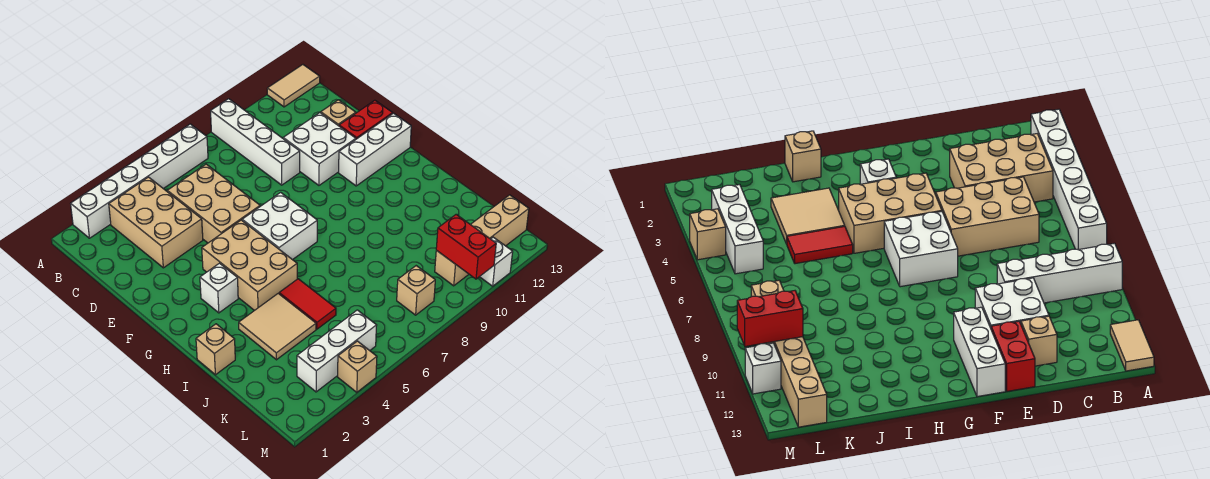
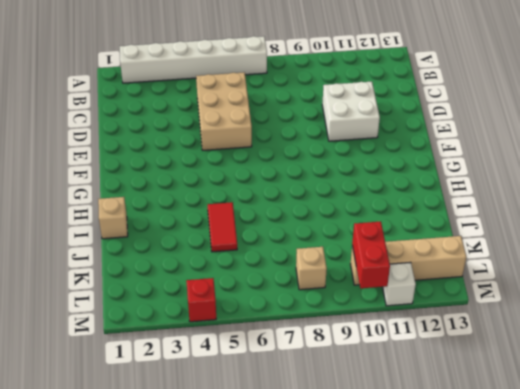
red brick M4 level 1 -> tan brick M4 level 1
none -> white brick A9:D9 level 1
none -> tan tile A12:A13 level 1
none -> tan brick B3:D4 level 1

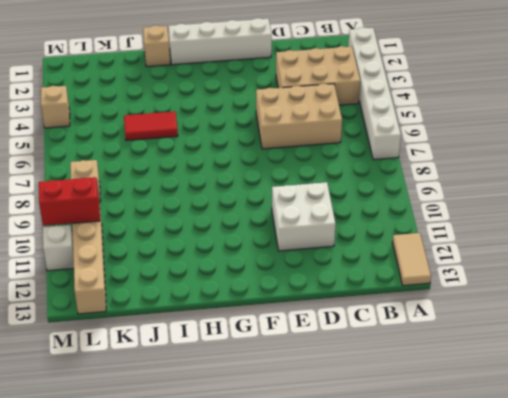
white brick E1:H1 level 1 -> white brick A9:D9 level 1
none -> tan brick D12 level 1
none -> red brick E12:E13 level 1
none -> tan brick F4:H5 level 1

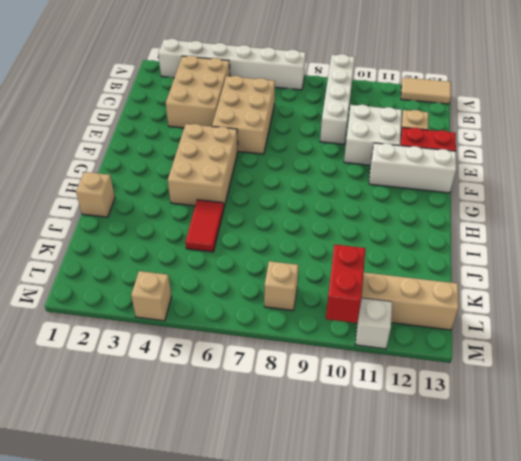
none -> white brick F6:G7 level 1
none -> white brick G3 level 1
none -> tan tile I3:J4 level 1

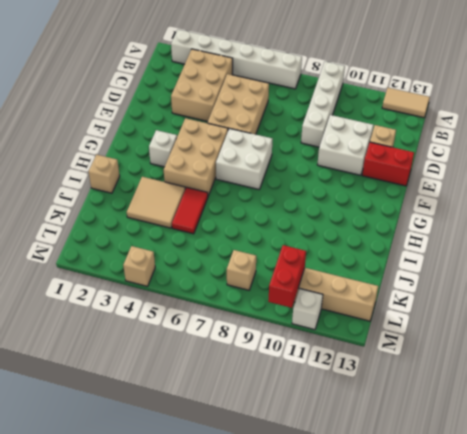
none -> white brick F11:F13 level 1
none -> white brick L3:L5 level 1

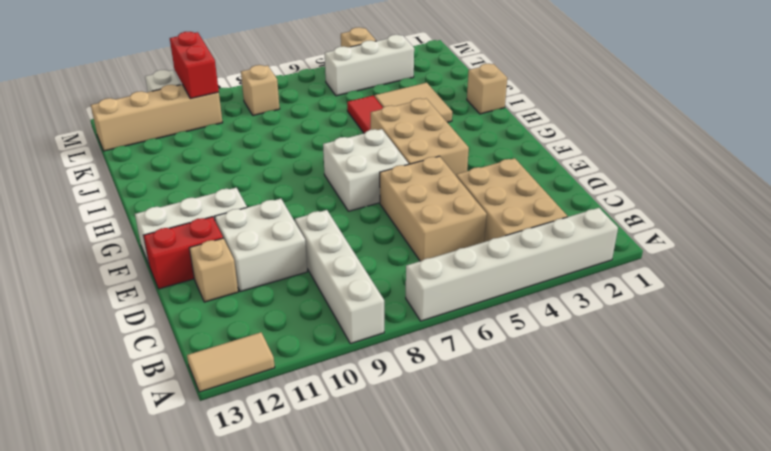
none -> white brick G3 level 1

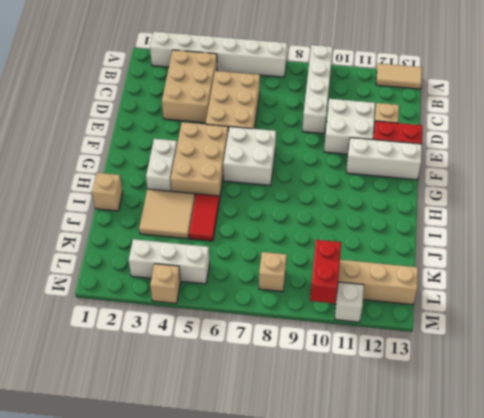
white brick G3:H3 level 1 -> white brick G3 level 1

